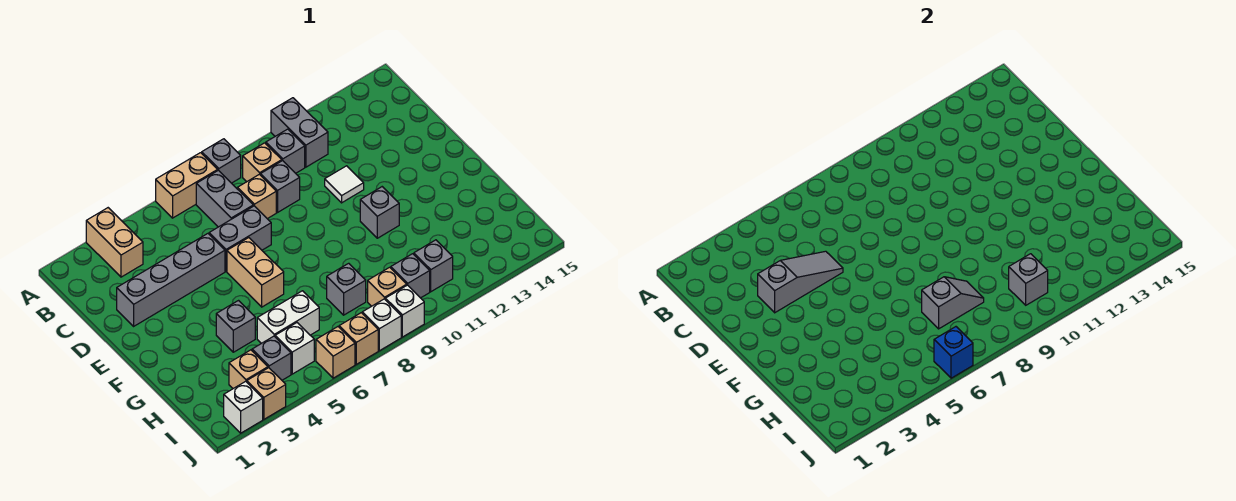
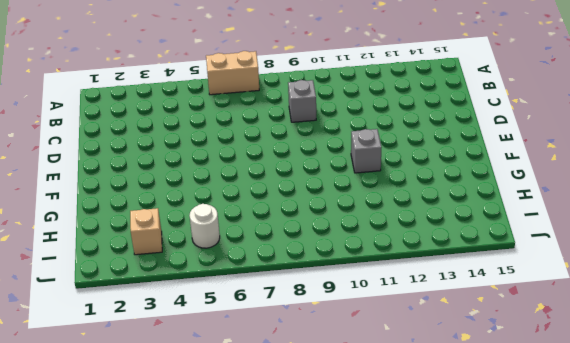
white round brick I5 level 1 -> white brick I5 level 1
none -> tan brick A3:B3 level 1
none -> grey brick A8 level 1
none -> grey brick A11:B11 level 1
none -> grey brick B7:C7 level 1

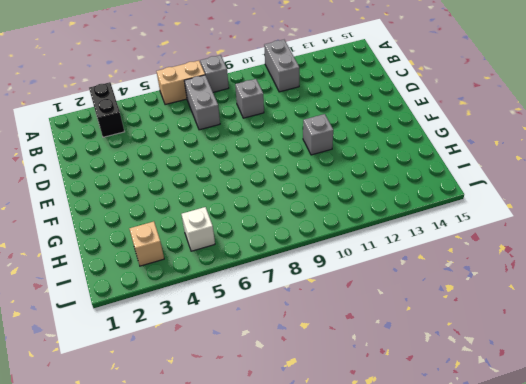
black brick A3:B3 level 1 -> tan brick A3:B3 level 1
none -> tan brick B9 level 1
none -> grey brick B10 level 1
none -> tan brick C8 level 1
none -> grey brick D2:D5 level 1

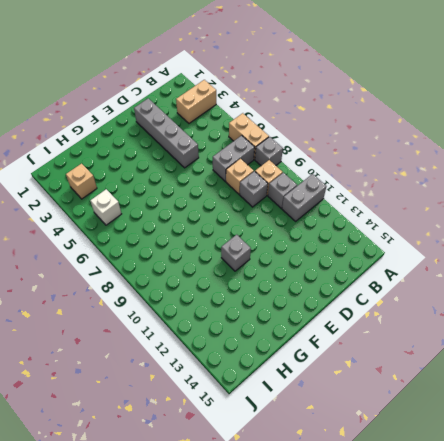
none -> grey brick D6:D7 level 1
none -> white tile D11 level 1
none -> tan brick E6:F6 level 1
none -> grey brick G4 level 1

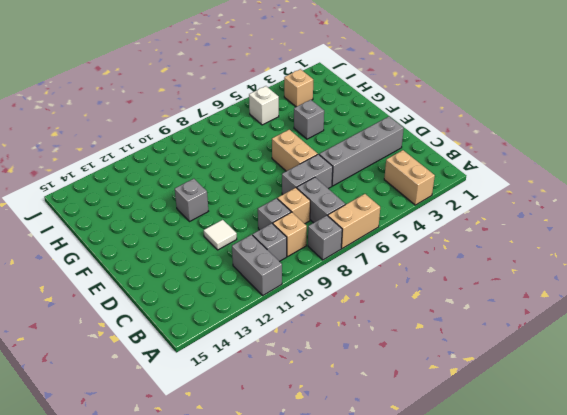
none -> white brick H5:H6 level 1
none -> grey brick H8 level 1
none -> grey brick I4 level 1
none -> tan brick I9 level 1

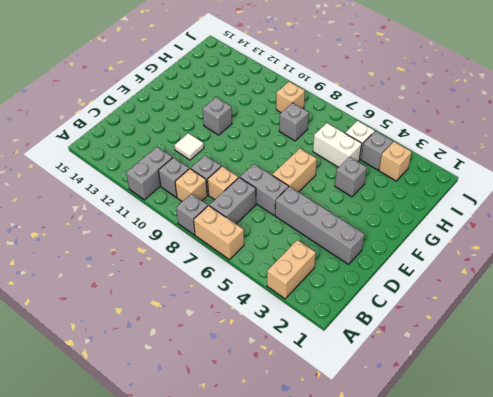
none -> grey brick I10 level 1
none -> grey brick I11 level 1
none -> white brick J2 level 1
none -> tan brick J3 level 1

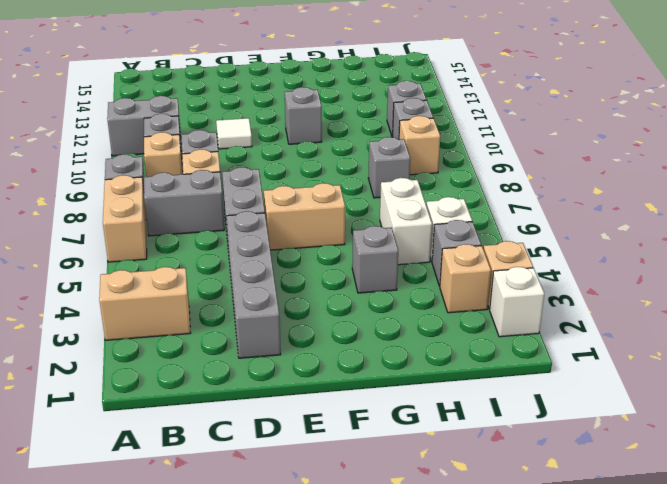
none -> tan brick J6 level 1
none -> tan brick J7 level 1
none -> white brick J8 level 1
none -> white brick J9 level 1

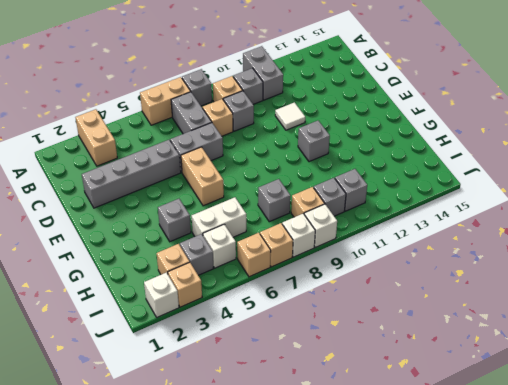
none -> grey slope D3:D5 level 2 top 3
none -> grey slope H7:H8 level 2 top 7
none -> grey brick I10 level 2
none -> blue brick J6 level 2

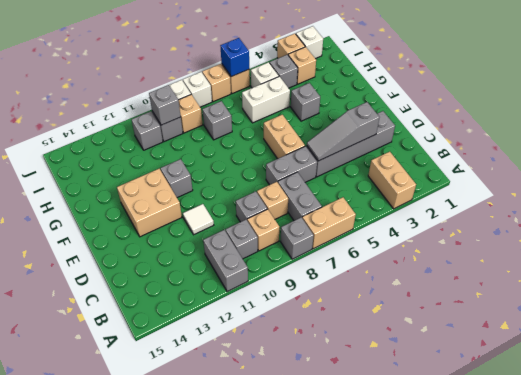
tan brick E12:F13 level 1 -> none
none -> grey slope H7:H8 level 2 top 7

